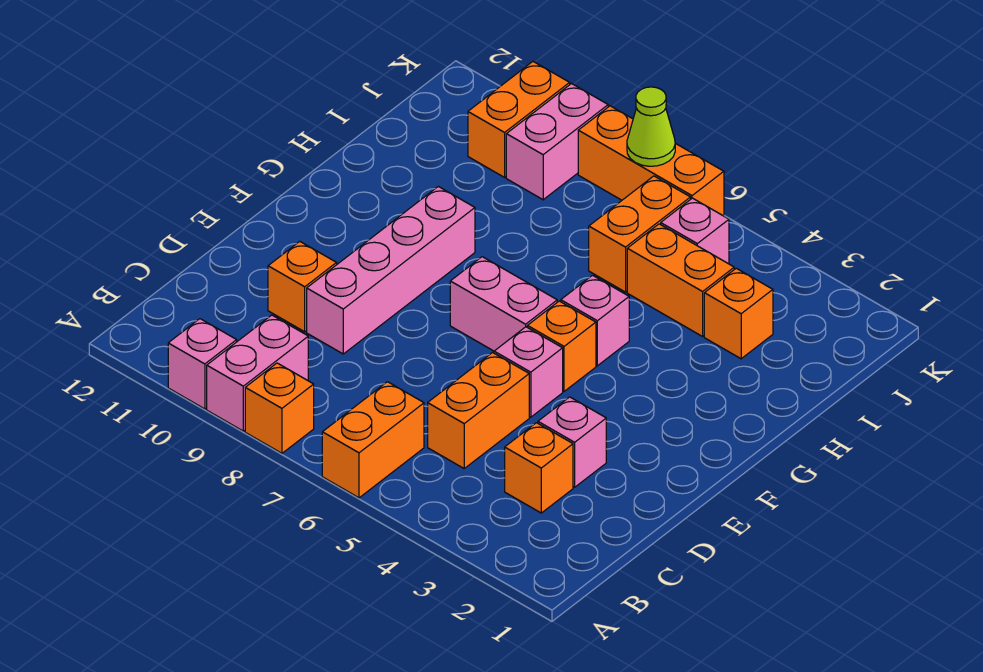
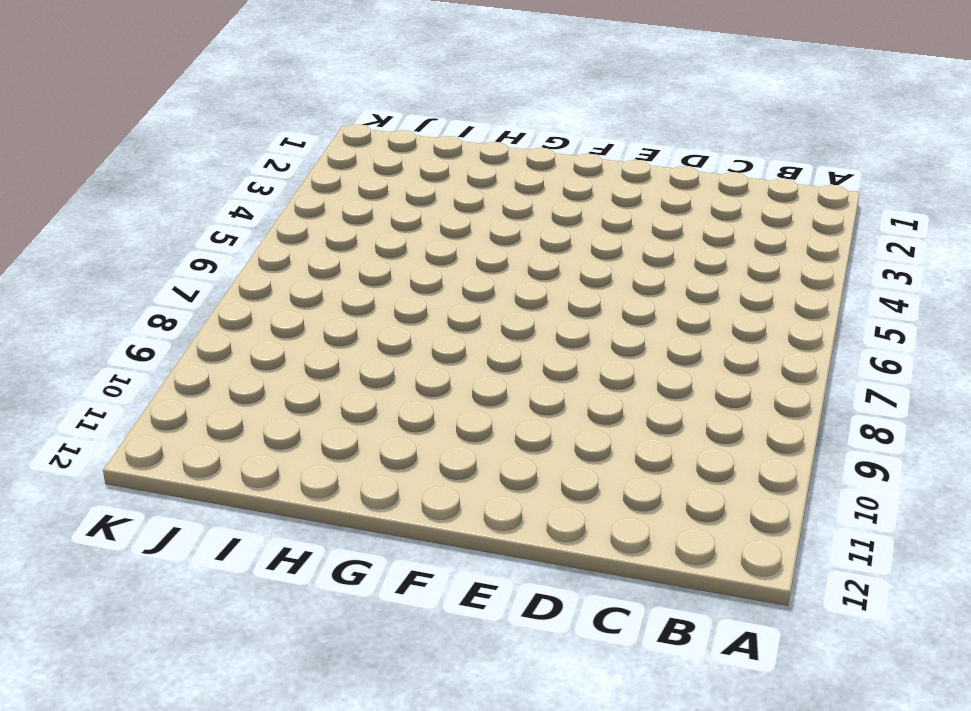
none -> orange brick A6:B6 level 1
none -> orange brick A8 level 1
none -> pink brick A9:B9 level 1

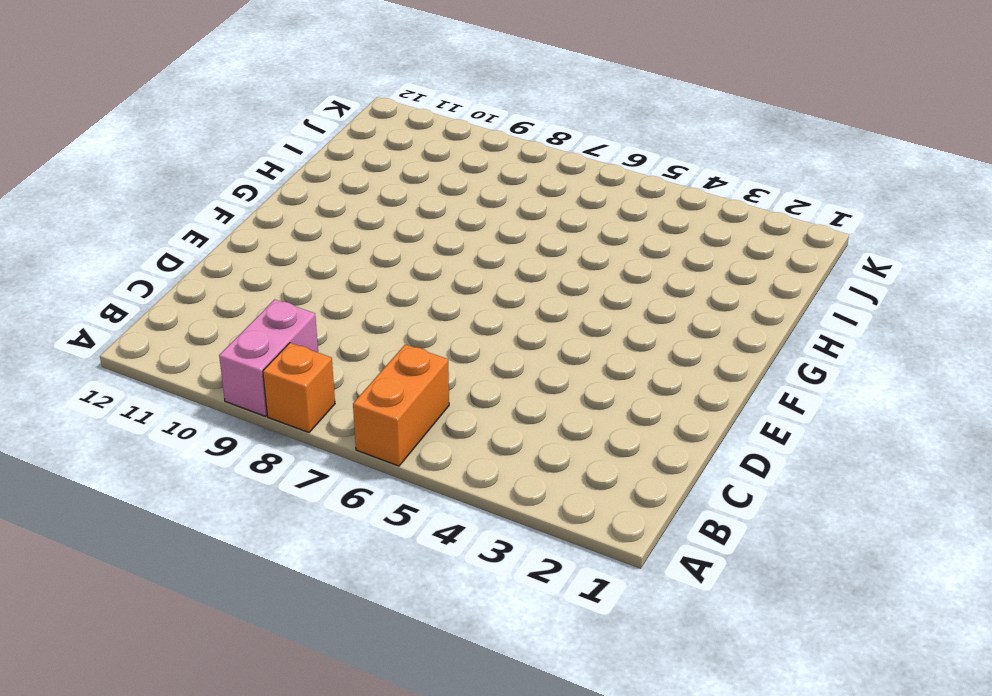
none -> pink brick A10 level 1
none -> orange brick C3 level 1
none -> orange brick C5:D5 level 1

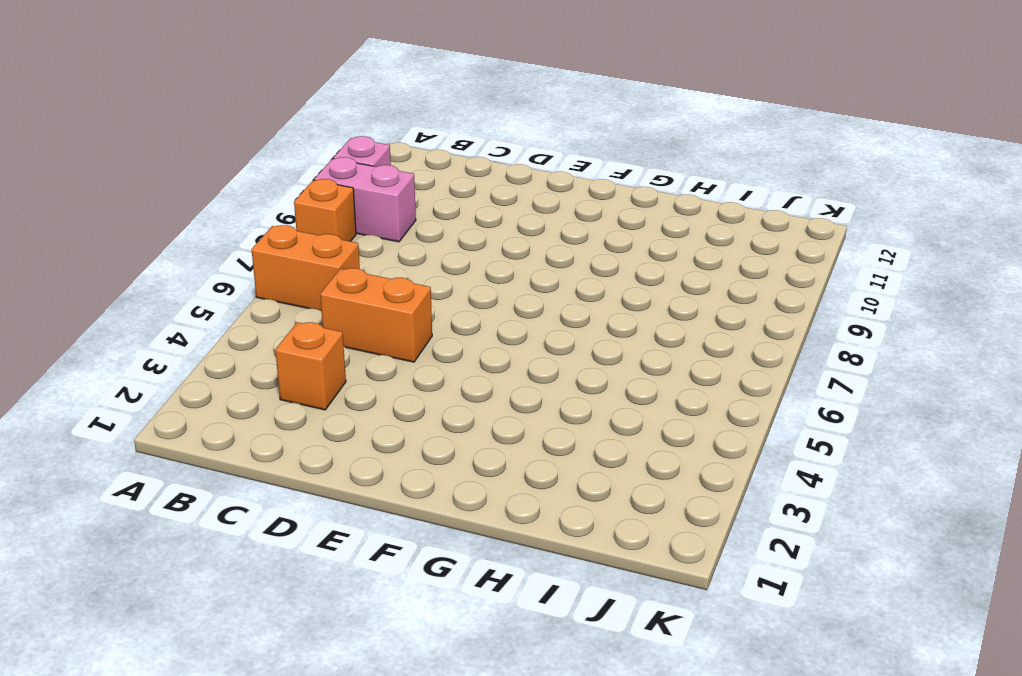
none -> pink brick D3 level 1
none -> pink brick D9:G9 level 1
none -> orange brick D10 level 1

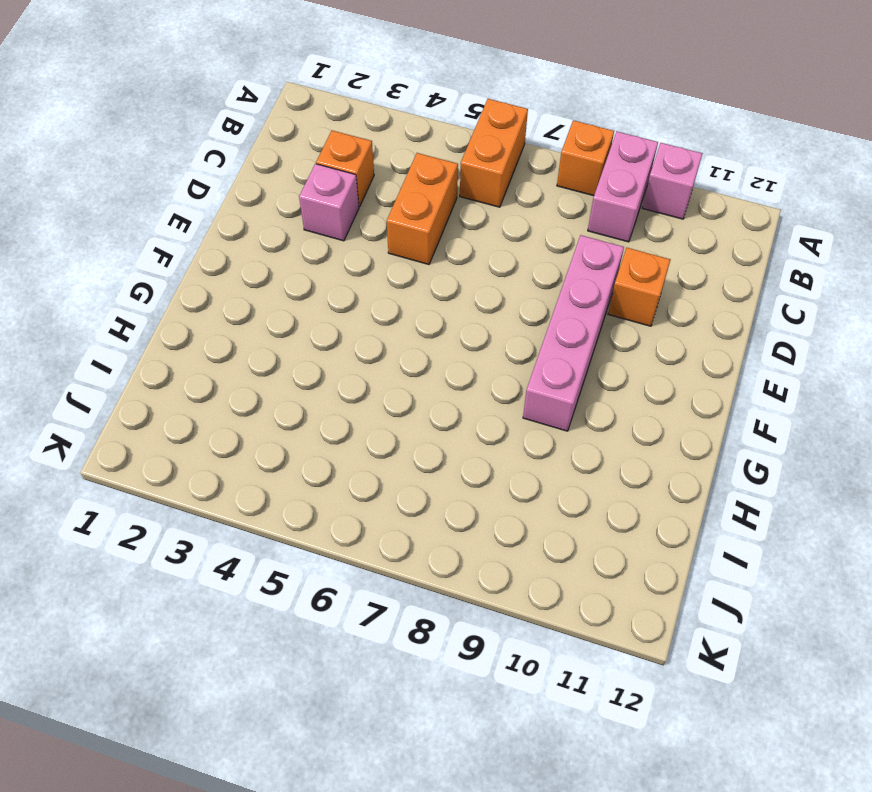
none -> pink brick E5 level 1
none -> orange brick F5 level 1
none -> pink brick F6:F7 level 1

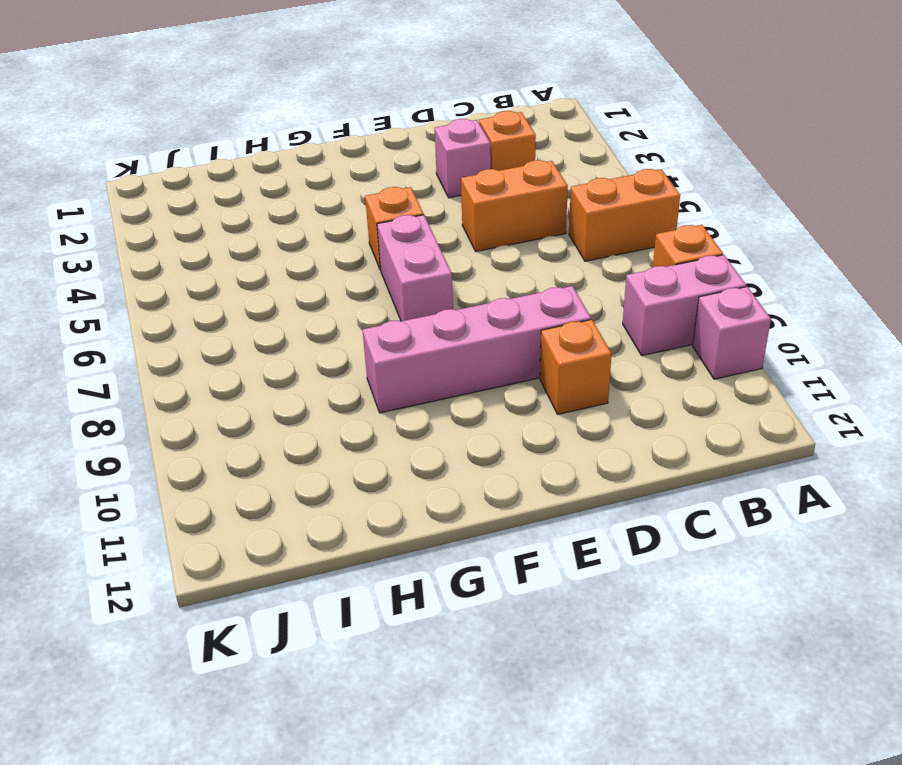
none -> pink brick E5 level 1
none -> pink brick G5 level 1
none -> orange brick I3 level 1

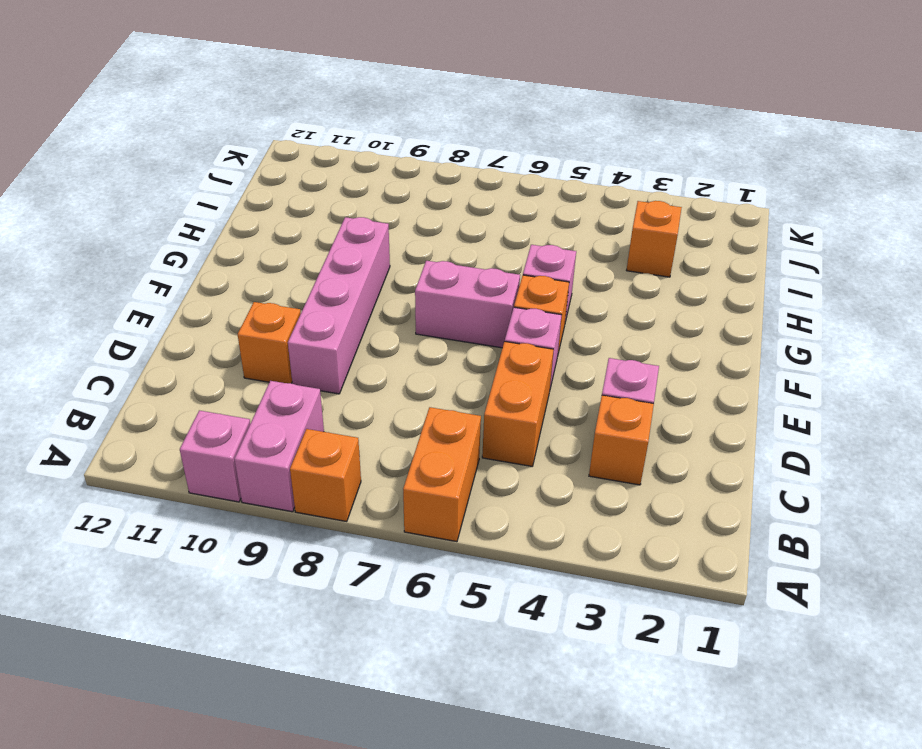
none -> orange brick I4:I5 level 1
none -> orange brick I6:J6 level 1
none -> pink brick J5 level 1

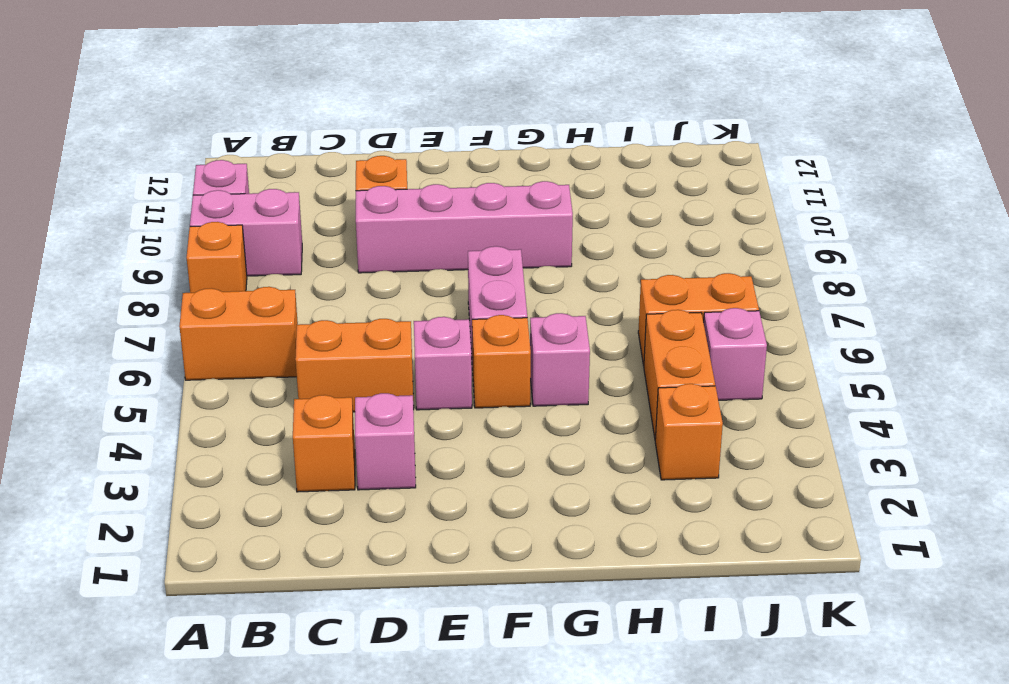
none -> pink brick J9:K9 level 1
none -> orange brick J10:K10 level 1
none -> orange brick K6:K8 level 1

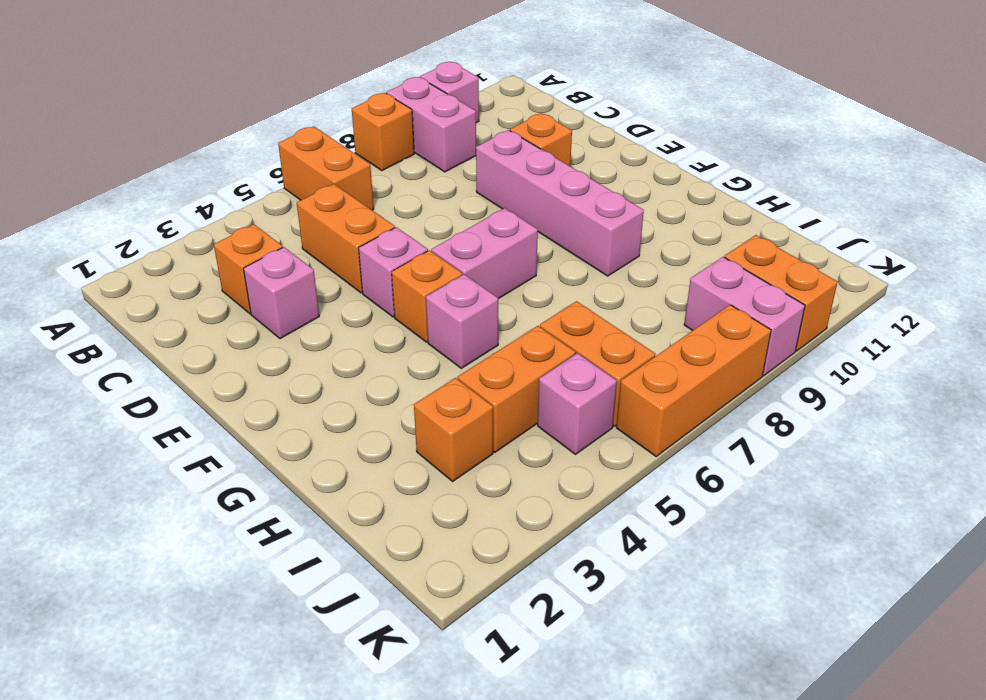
none -> lime cone K7 level 2

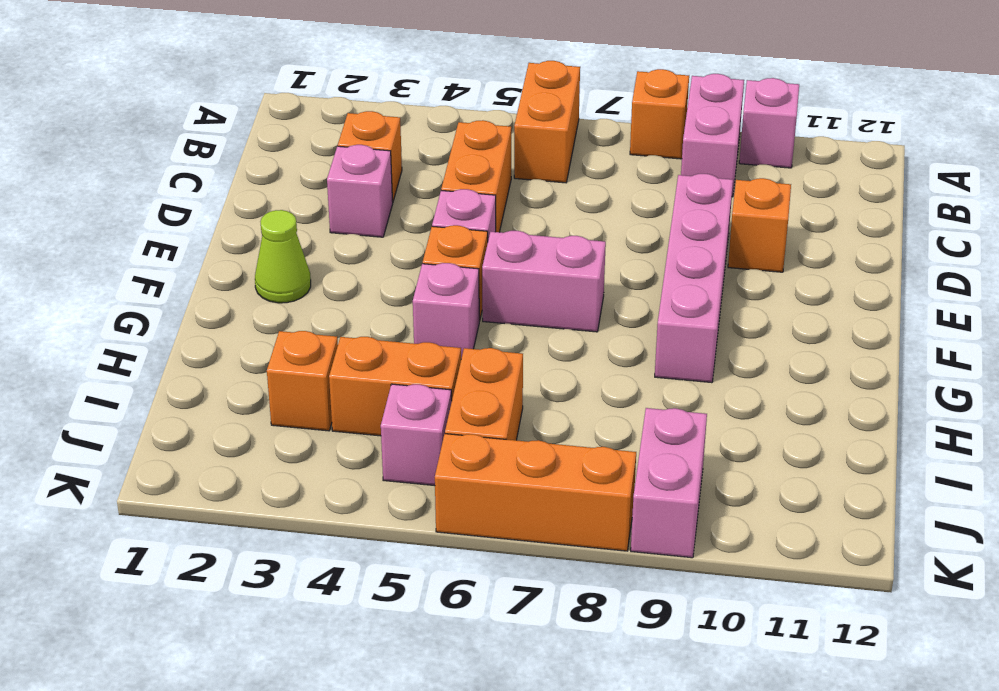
lime cone F2 level 1 -> lime cone K7 level 2
none -> orange brick J10:K10 level 1

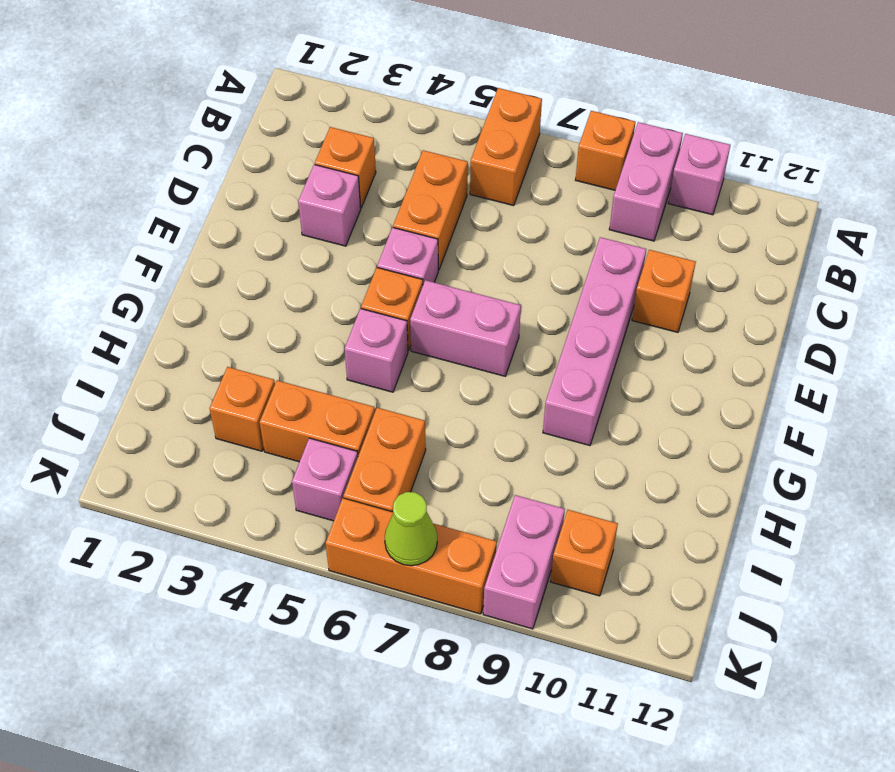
orange brick J10 level 1 -> orange brick J10:K10 level 1

